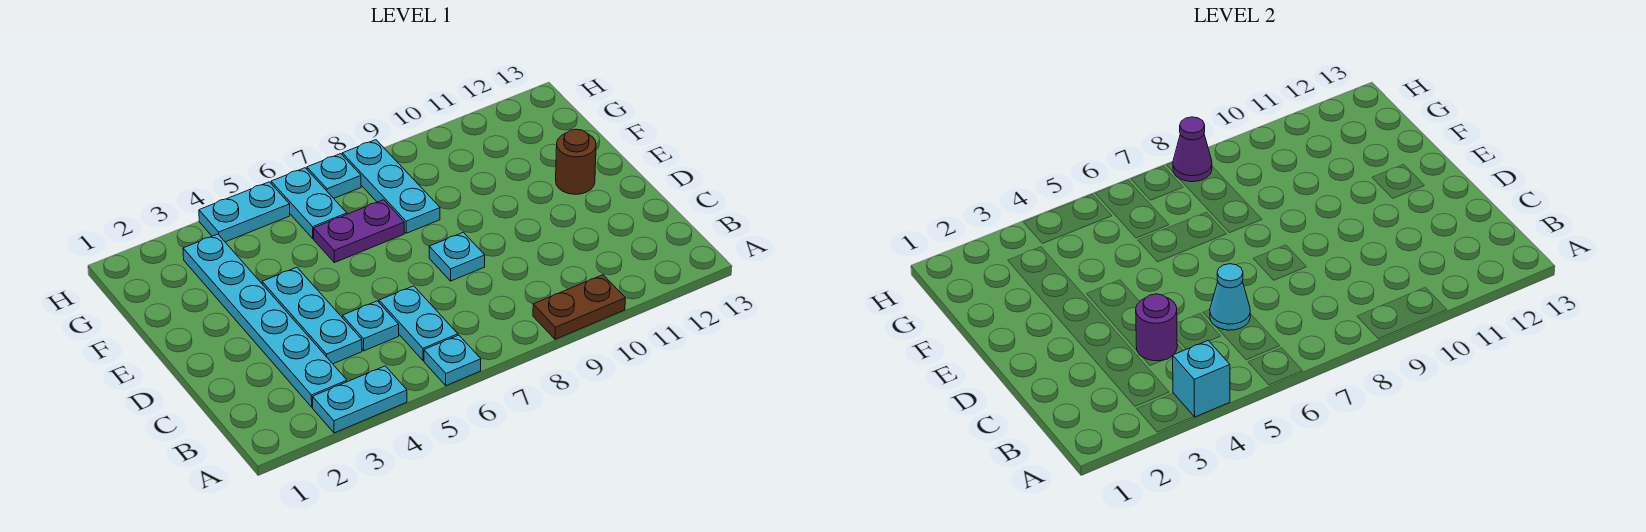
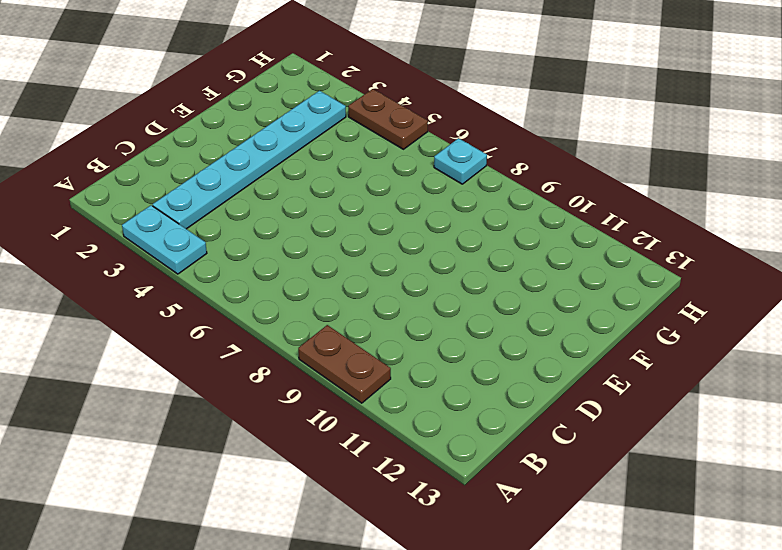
brown plate H4:H5 level 1 -> cyan plate H4:H5 level 1
none -> cyan plate A6 level 1
none -> cyan plate B6:C6 level 1
none -> cyan plate C4:E4 level 1

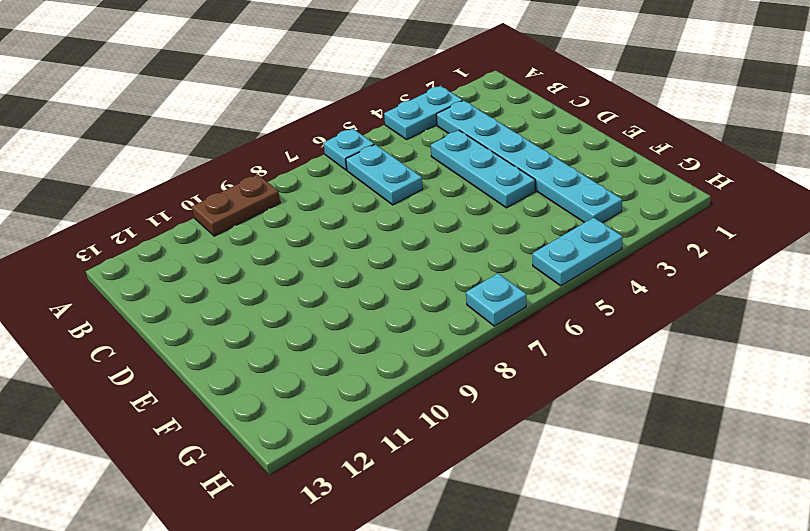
none -> cyan plate C5 level 1
none -> cyan plate D8 level 1
none -> brown round brick E12 level 1

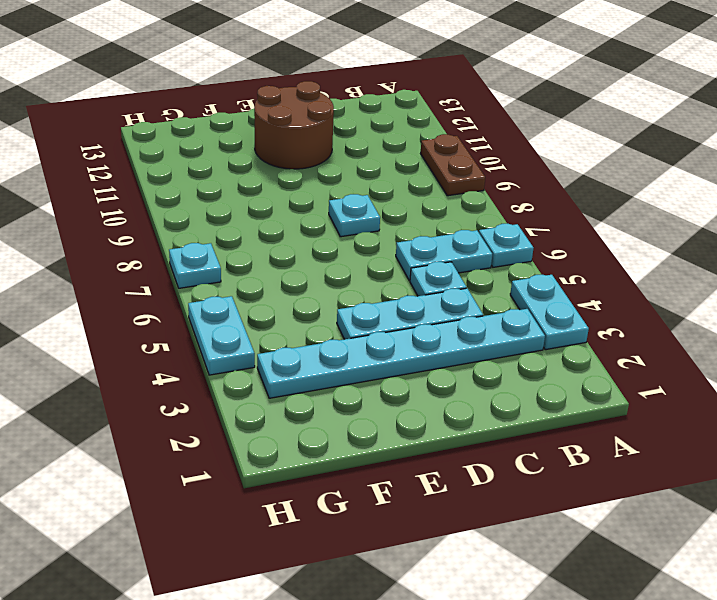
brown round brick D11:E12 level 1 -> brown round brick E12 level 1
none -> purple plate F6:F7 level 1
none -> cyan plate F8:H8 level 1
none -> cyan plate G6:H6 level 1

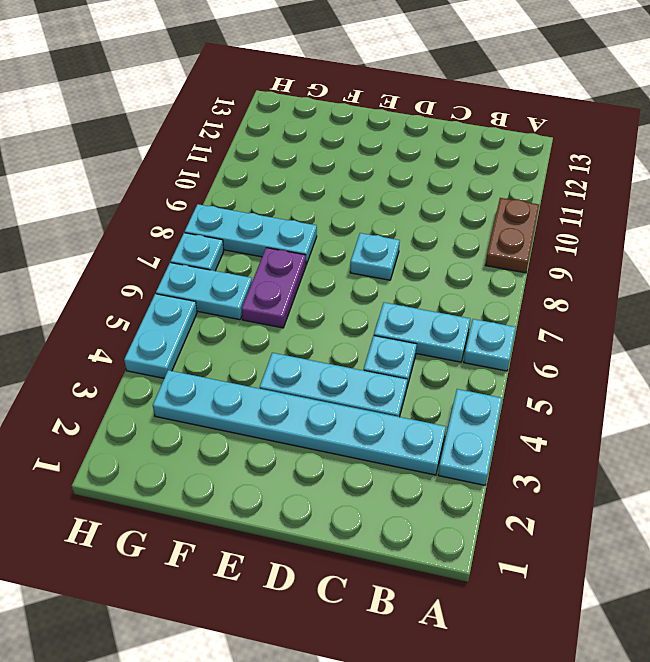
none -> brown round brick E12 level 1
none -> cyan brick A4 level 2
none -> purple round brick C4 level 2

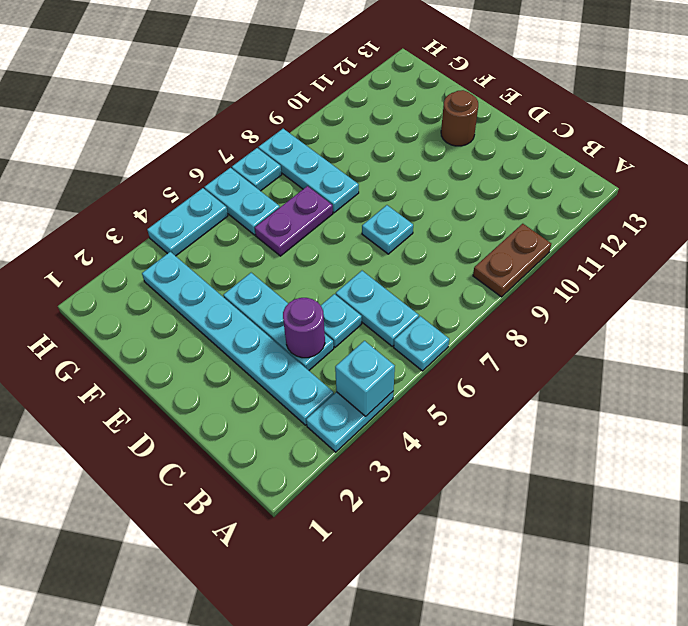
none -> cyan cone C6 level 2
none -> purple cone H8 level 2

